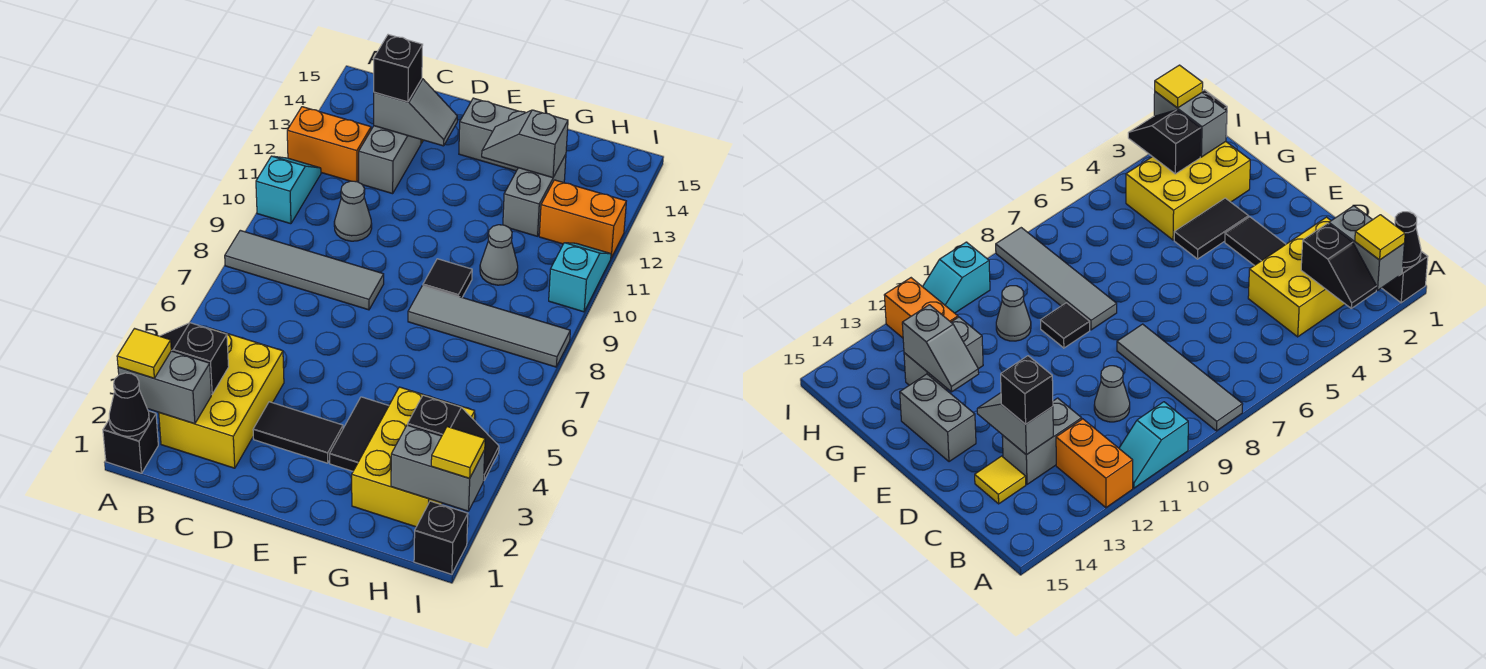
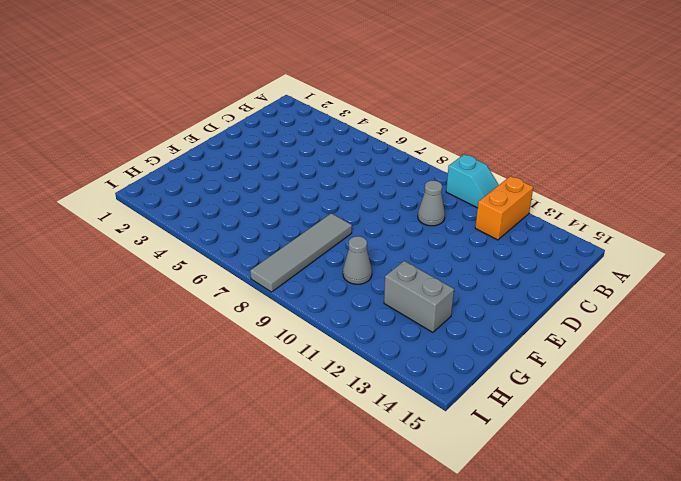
none -> black brick A1 level 1
none -> grey tile A8:D8 level 1
none -> yellow brick B2:C4 level 1

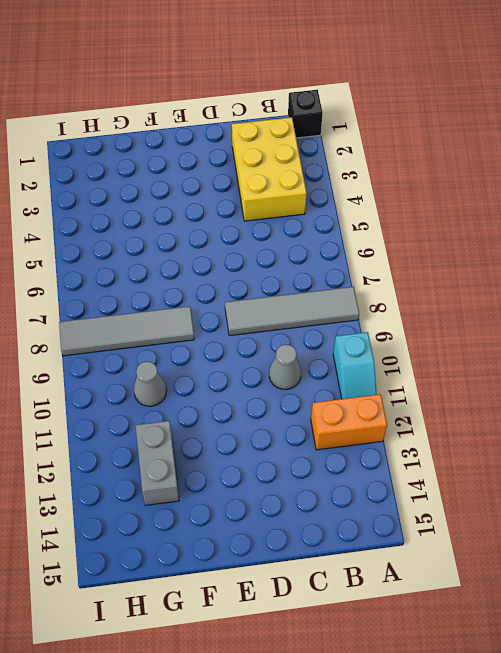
none -> grey brick C12:C13 level 1
none -> yellow tile C14 level 1
none -> black tile D3:E3 level 1

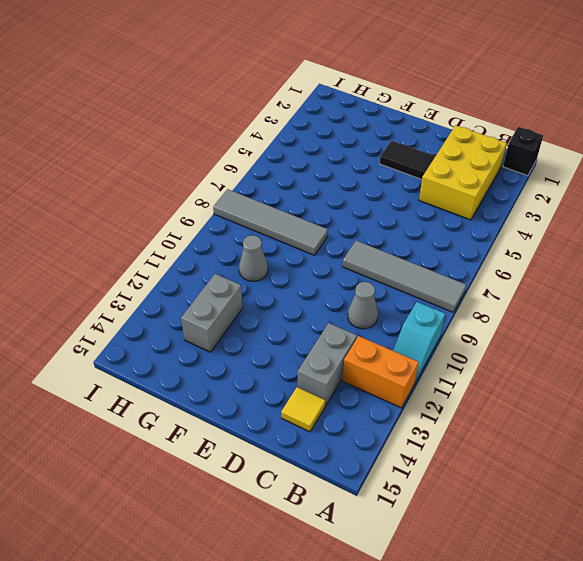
none -> grey brick E14:F14 level 1
none -> black tile F3:F4 level 1
none -> black tile F9 level 1

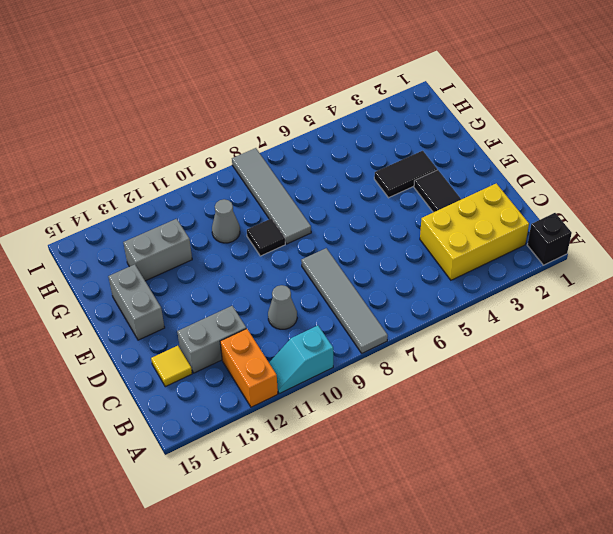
none -> yellow brick G2:H4 level 1
none -> orange brick H12:I12 level 1
none -> black brick I1 level 1

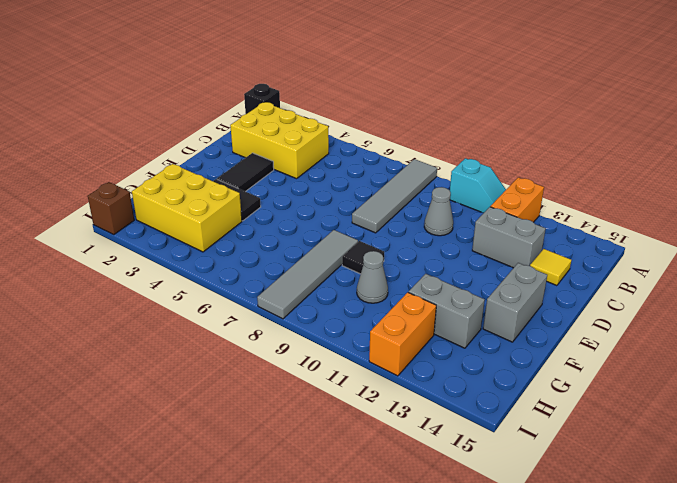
brown brick I1 level 1 -> black brick I1 level 1
none -> cyan slope I10:I11 level 1 top 10
none -> black cone A1 level 2
none -> grey brick A2:B2 level 2

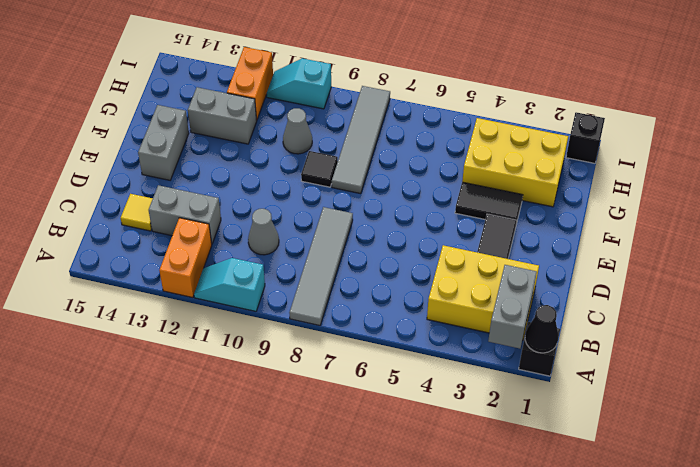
none -> black slope A3:B3 level 2 top B
none -> grey slope C13:D13 level 2 top C
none -> grey slope F13:G13 level 2 top G

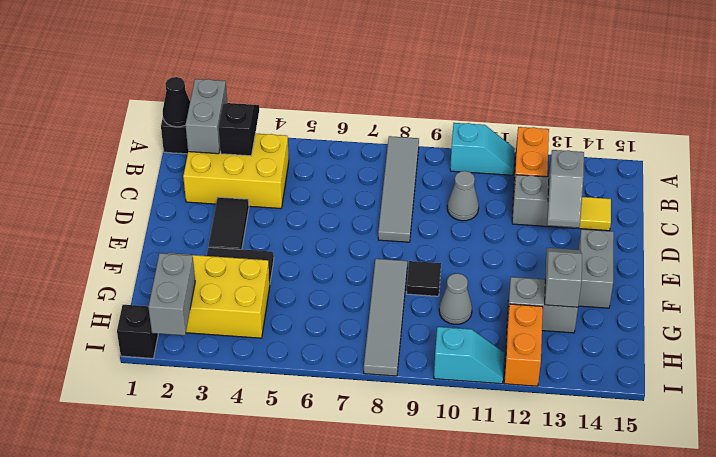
none -> black slope H3:I3 level 2 top H
none -> yellow tile A2 level 3
none -> black brick C13 level 3

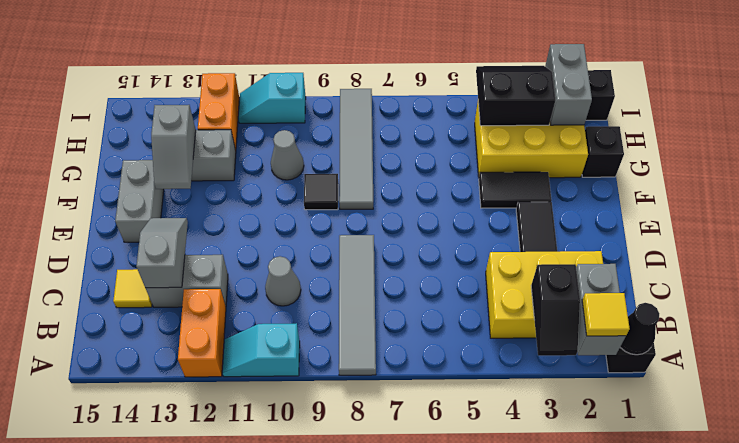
black brick G1 level 1 -> black brick C13 level 3
black slope H3:I4 level 2 top H -> black slope H3:I3 level 2 top H
none -> yellow tile I2 level 3

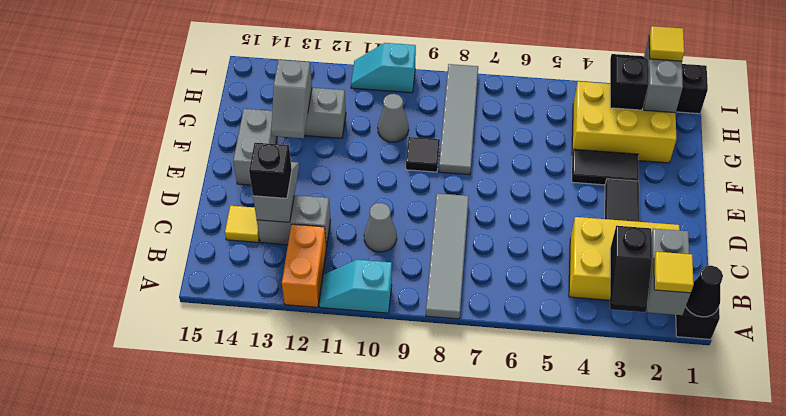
none -> orange brick H12:I12 level 1

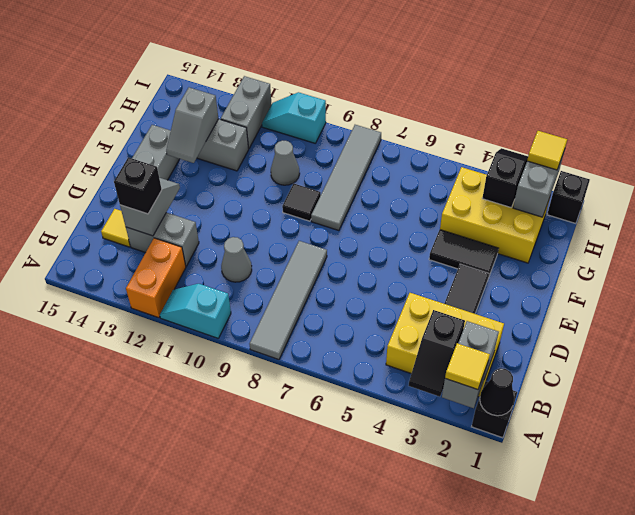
grey brick H12:I12 level 1 -> orange brick H12:I12 level 1

